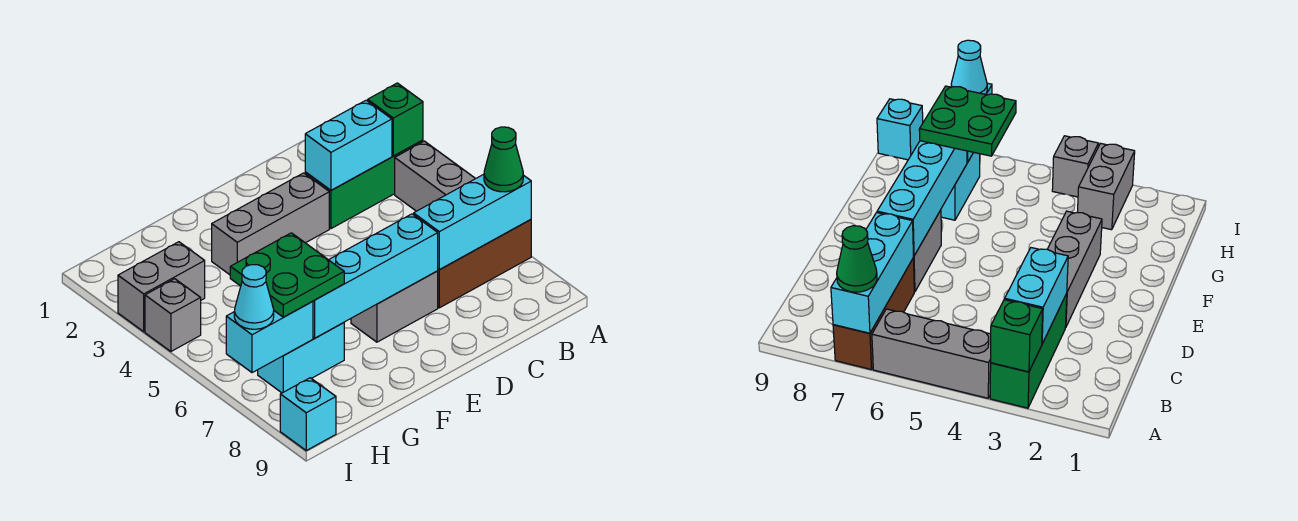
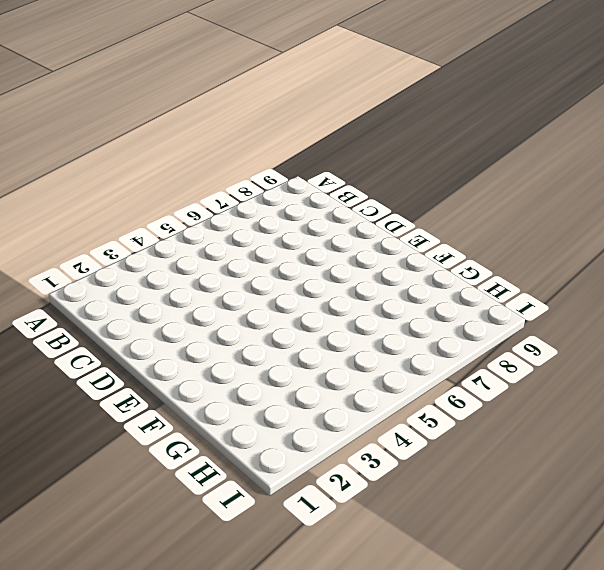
none -> green brick A3:C3 level 1
none -> grey brick A4:A6 level 1
none -> brown brick A7:C7 level 1

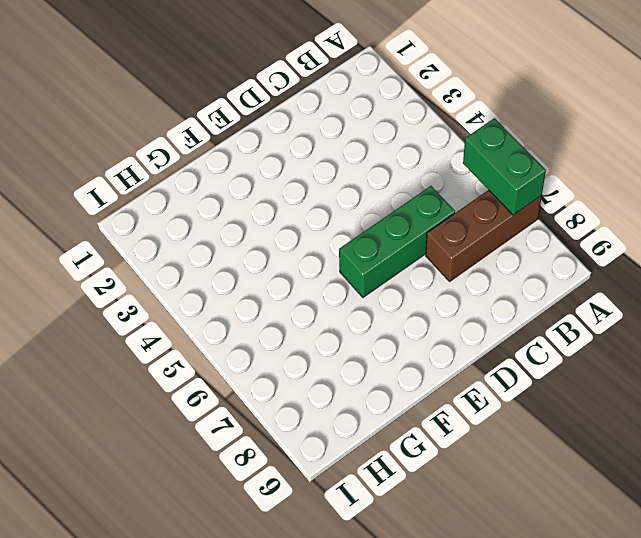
green brick A6:A7 level 2 -> cyan brick A7:C7 level 2
green brick C6:E6 level 1 -> green brick A3:C3 level 1
none -> grey brick A4:A6 level 1
none -> grey brick D3:F3 level 1
none -> grey brick D7:E7 level 1

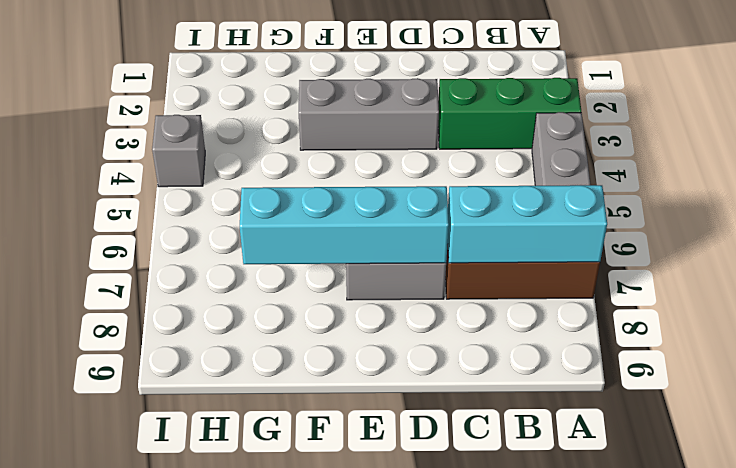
none -> cyan brick G7:H7 level 1
none -> grey brick H3:I3 level 1
none -> cyan brick I9 level 1

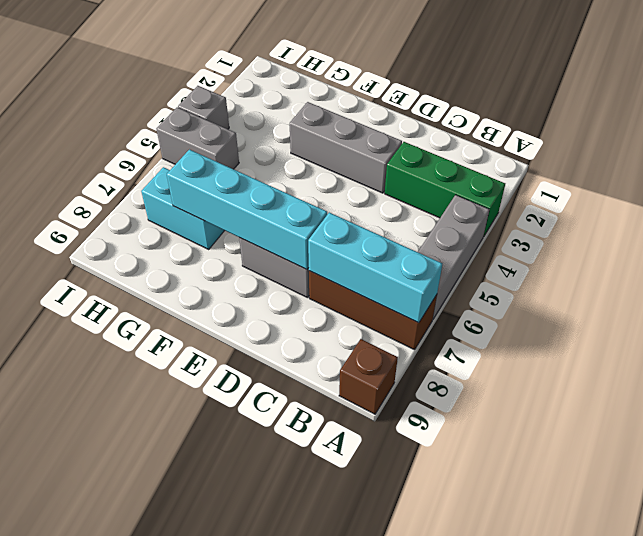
brown brick A9 level 1 -> none
grey brick H5:I5 level 1 -> grey brick H3:I3 level 1
none -> cyan brick I9 level 1
none -> green brick A3 level 2
none -> cyan brick B3:C3 level 2

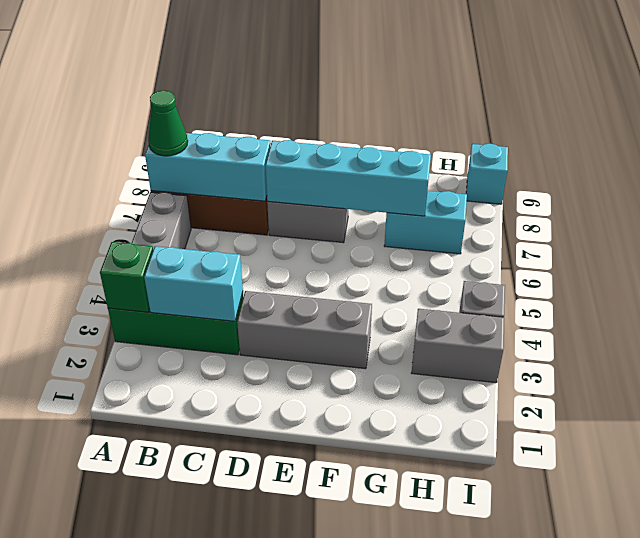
none -> cyan brick H7:I7 level 2
none -> green plate G6:H7 level 3
none -> cyan cone I7 level 3

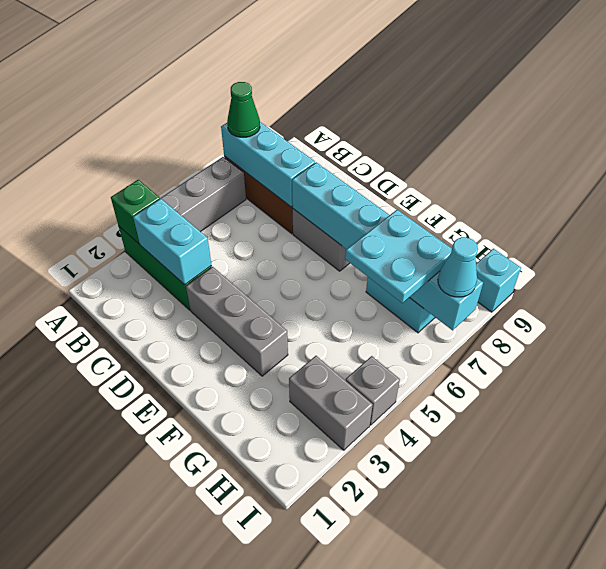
cyan plate G6:H7 level 3 -> green plate G6:H7 level 3

